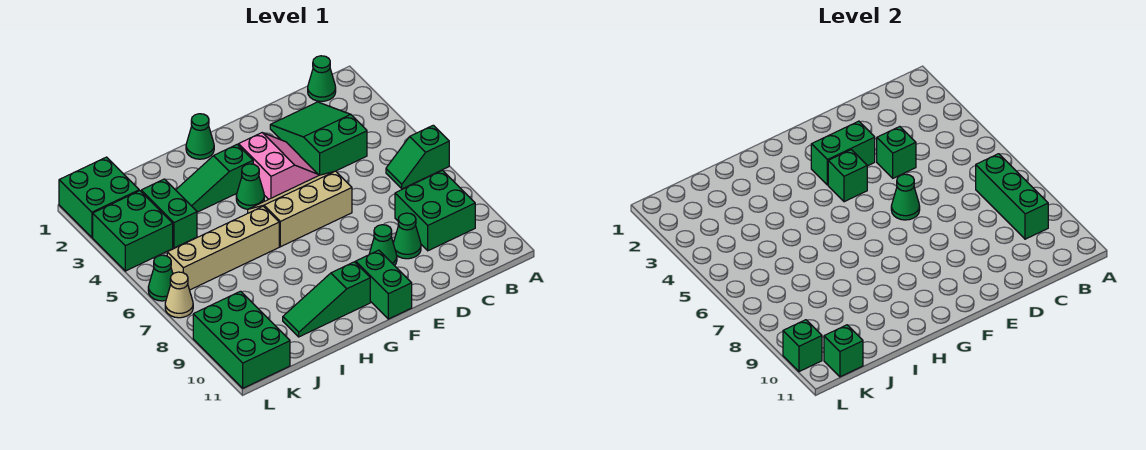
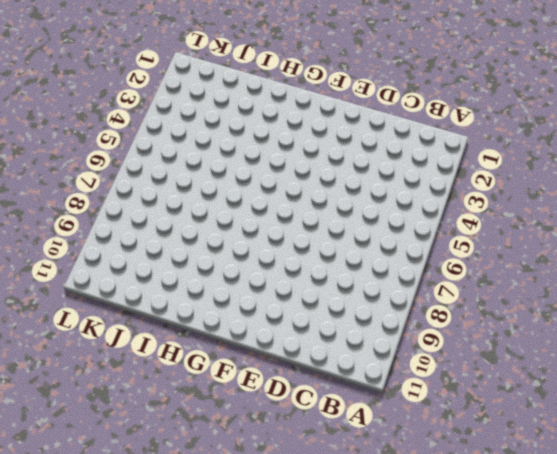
none -> green slope A6:B6 level 1 top A
none -> green cone B1 level 1
none -> green brick B8:C9 level 1

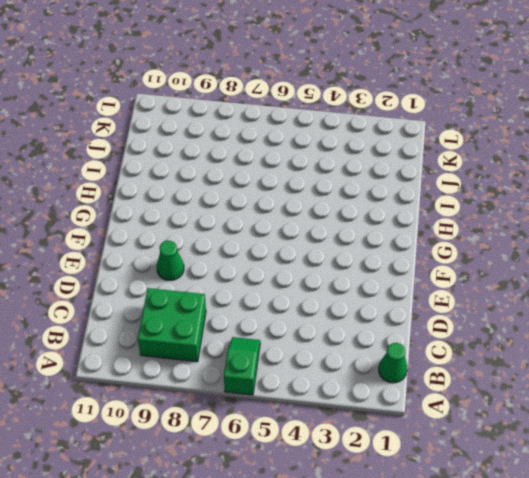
none -> green slope C2:D4 level 1 top 4
none -> green cone D9 level 1
none -> pink slope E3:F4 level 1 top F

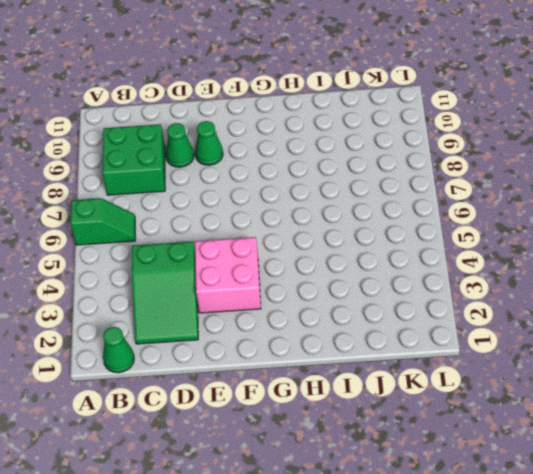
pink brick E3:F4 level 1 -> pink slope E3:F4 level 1 top F
none -> tan slope E5:G6 level 1 top 6
none -> green brick F10:F11 level 1
none -> green cone G1 level 1

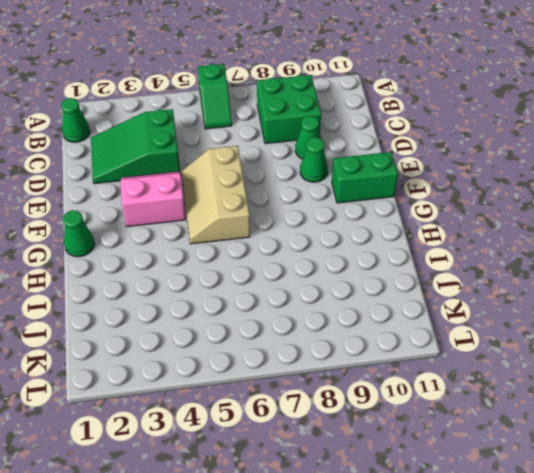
none -> green slope G3:I3 level 1 top G
none -> green cone G4 level 1
none -> green slope G10:I10 level 1 top G

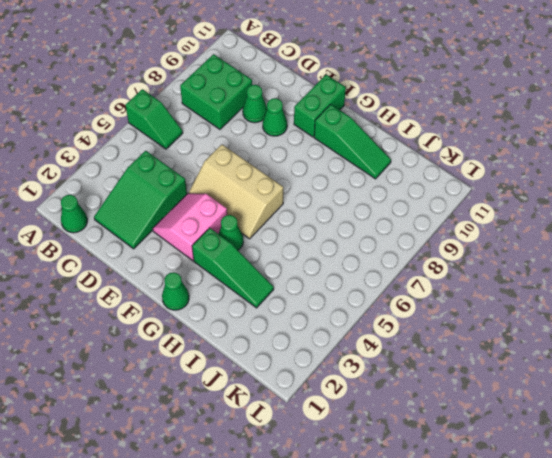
none -> tan brick H6:K6 level 1
none -> green brick J3:J4 level 1
none -> green brick K1:L2 level 1

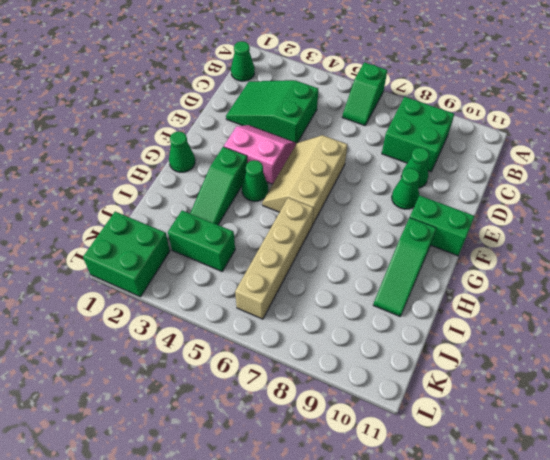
none -> green brick K3:L4 level 1
none -> green brick K9:L11 level 1
none -> green cone L6 level 1

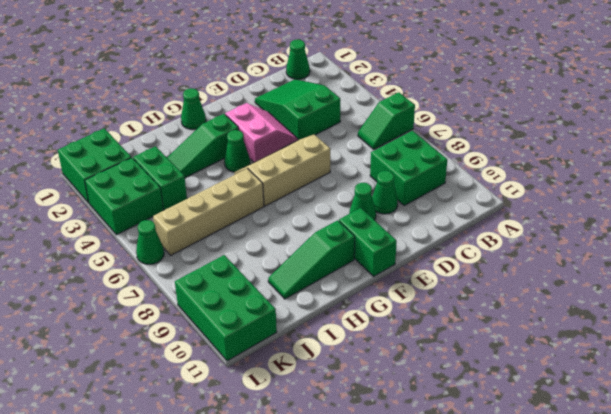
none -> tan cone L7 level 1
none -> green brick B7:B9 level 2
none -> green brick D4 level 2

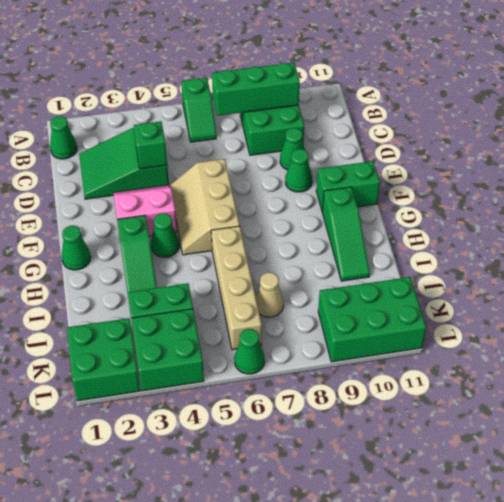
tan cone J7 level 1 -> tan cone L7 level 1
none -> green brick E3:F3 level 2
none -> green cone E6 level 2
none -> green brick F4 level 2

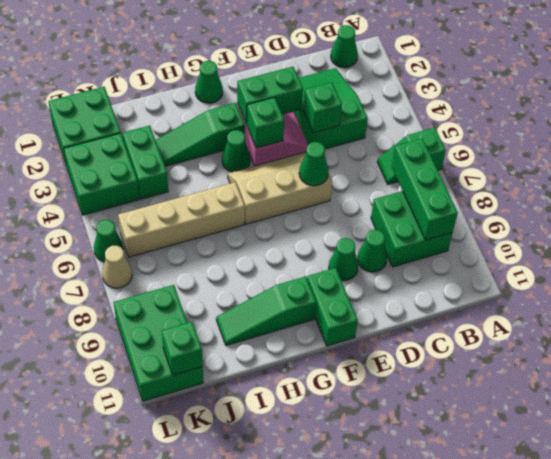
none -> green brick L10 level 2

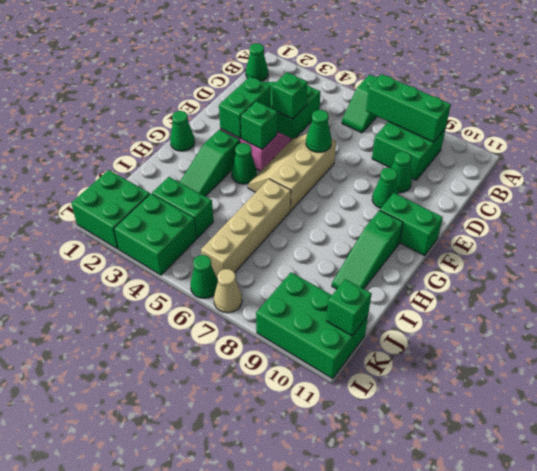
none -> green brick L10 level 2

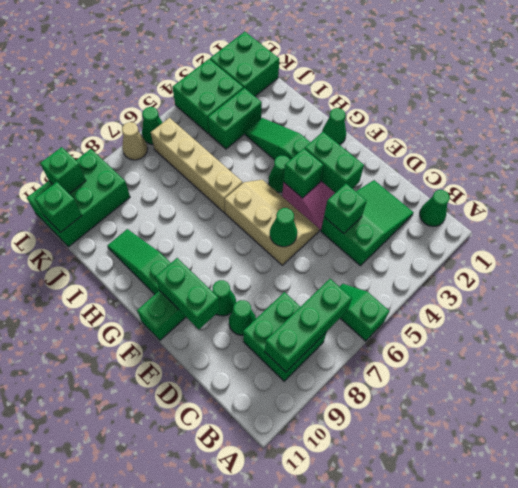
green brick E10:F10 level 2 -> none

